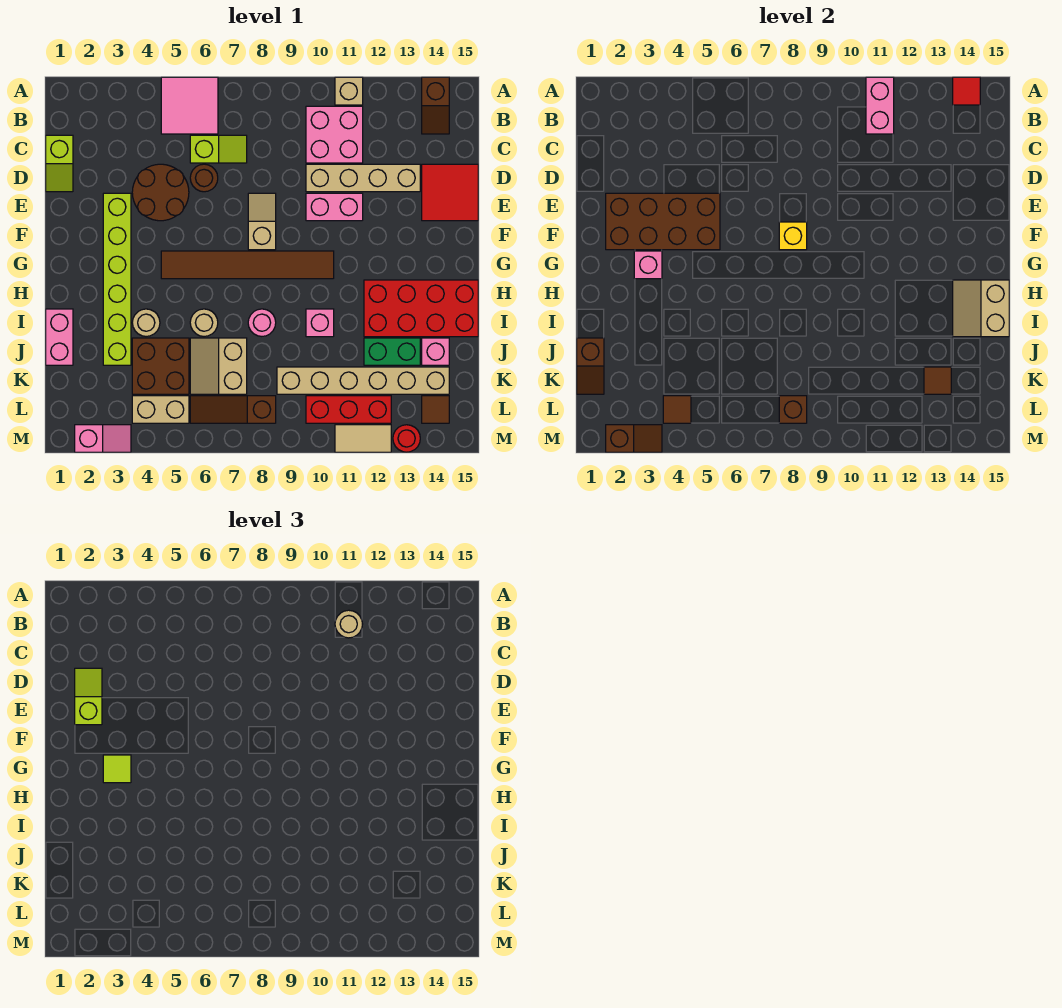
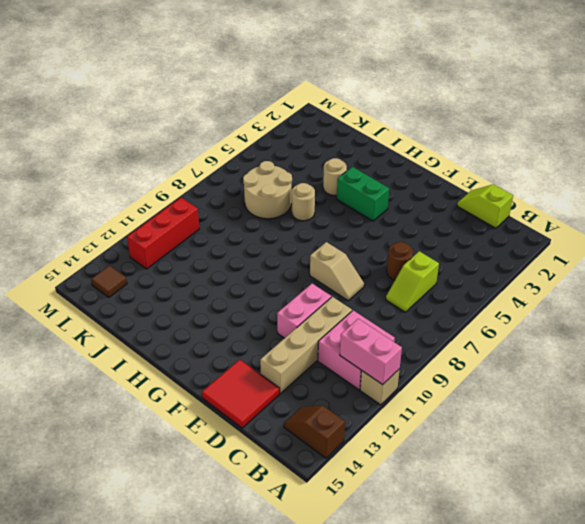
green brick G4:H4 level 1 -> green brick J12:J13 level 1
tan round brick J6:K7 level 1 -> tan slope J6:K7 level 1 top 7
none -> pink tile A5:B6 level 1
none -> brown round brick D4:E5 level 1
none -> lime brick E3:J3 level 1
none -> brown tile G5:G10 level 1

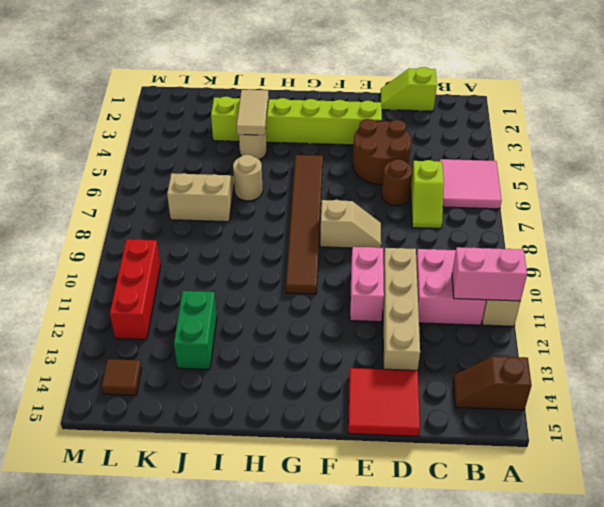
tan tile I3:I4 level 2 -> tan tile M11:M12 level 1
none -> red brick H12:I15 level 1
none -> pink brick I1:J1 level 1
none -> pink round brick I8 level 1
none -> pink brick I10 level 1

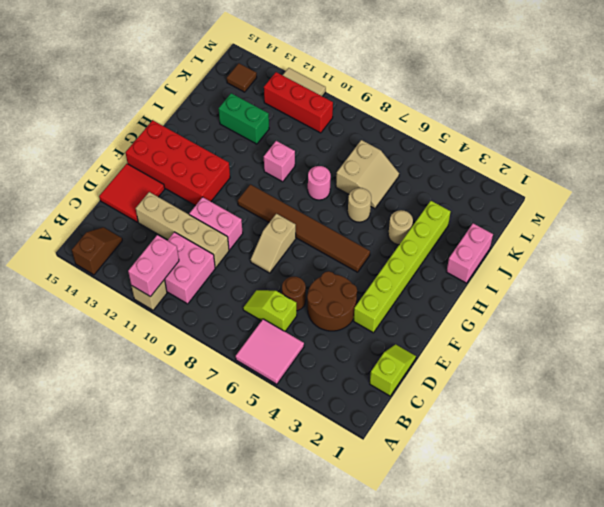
red brick F12:G15 level 1 -> red brick H12:I15 level 1
none -> brown brick J4:K5 level 1
none -> pink brick J14 level 1
none -> tan brick K9:K14 level 1
none -> tan brick L4:L5 level 1

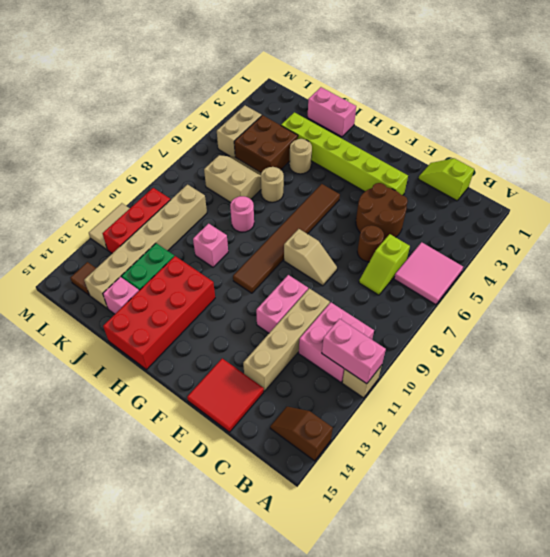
none -> brown slope L6:L8 level 1 top 8
none -> pink slope M2:M3 level 1 top 2
none -> red round brick M13 level 1
none -> red tile A14 level 2

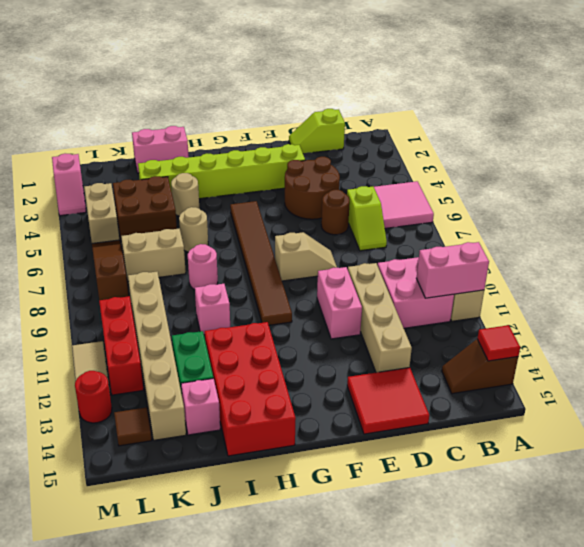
none -> brown brick E2:F5 level 2
none -> yellow brick F8 level 2
none -> pink brick G3 level 2
none -> tan slope H14:I15 level 2 top 15

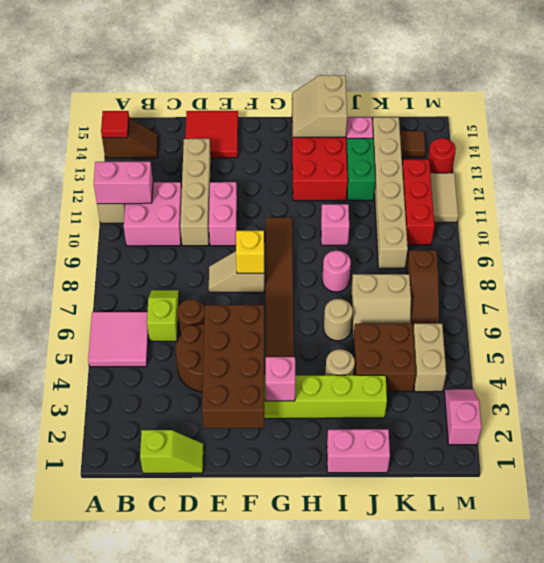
tan slope H14:I15 level 2 top I -> tan slope H14:I15 level 2 top 15
none -> brown slope J1:K1 level 2 top J
none -> brown tile K13 level 2
none -> brown tile L4 level 2
none -> brown brick L8 level 2

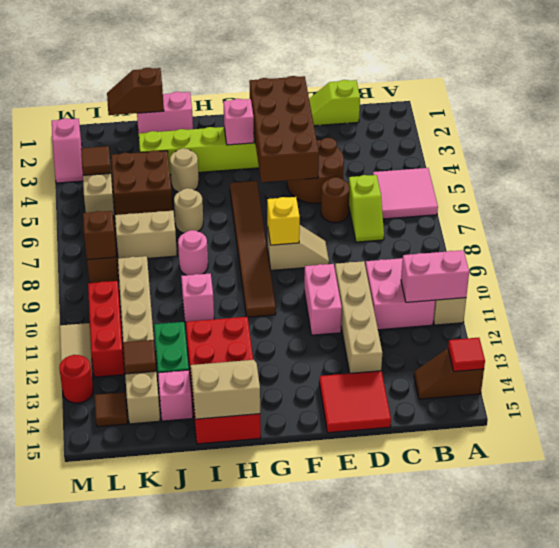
none -> brown slope M2:M3 level 2 top 2
none -> tan round brick B11 level 3
none -> lime slope D2:E2 level 3 top E
none -> lime tile G3 level 3

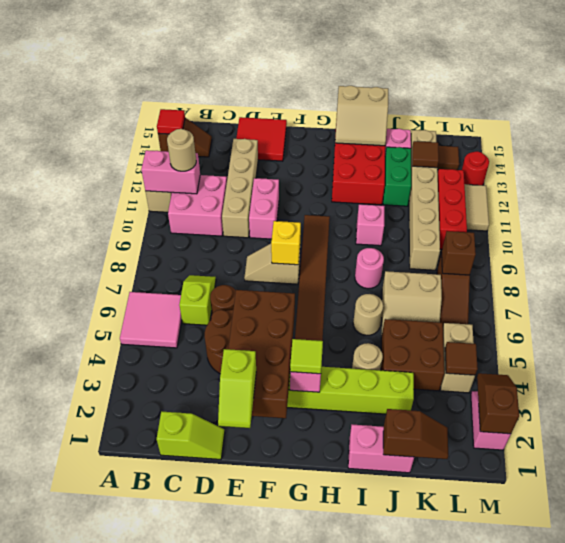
lime slope E1:E2 level 3 top 2 -> lime slope D2:E2 level 3 top E

